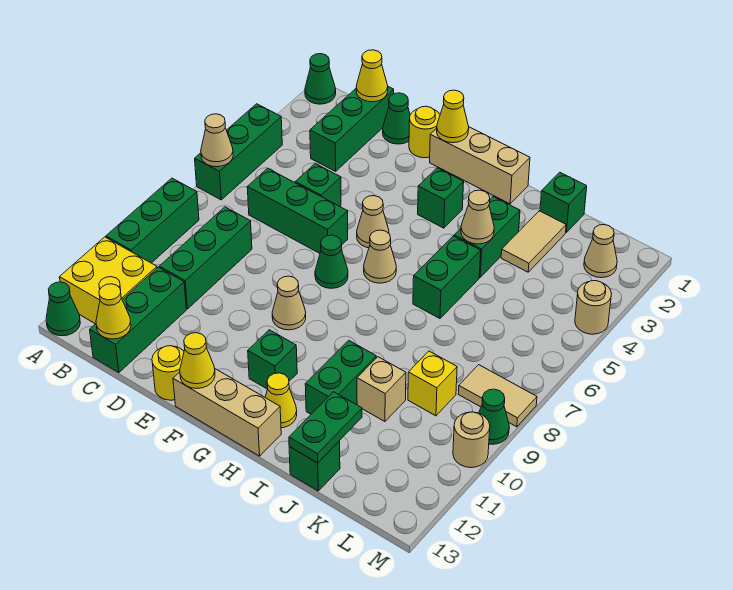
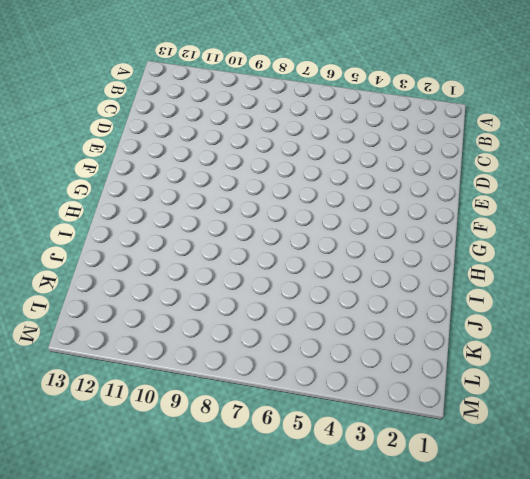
none -> green cone A1 level 1
none -> green brick A4:A6 level 1
none -> green brick A8:A10 level 1
none -> yellow brick A11:B12 level 1

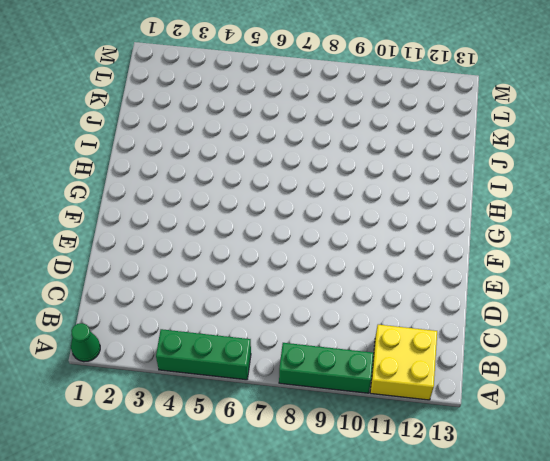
none -> green cone A13 level 1
none -> green brick C1:C3 level 1
none -> green brick C6:E6 level 1
none -> green brick C8:C10 level 1

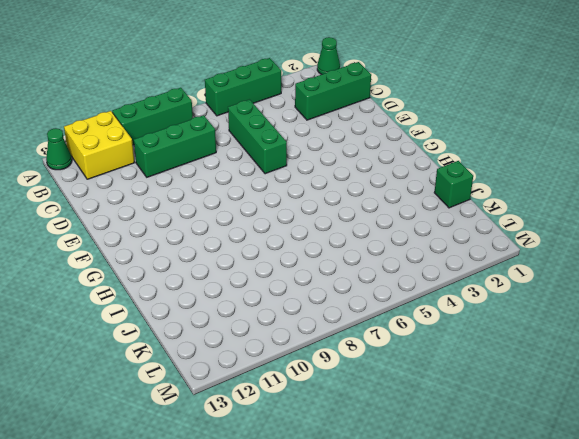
none -> green brick C11:C13 level 1
none -> green cone D1 level 1
none -> green brick D5 level 1
none -> yellow round brick E1 level 1

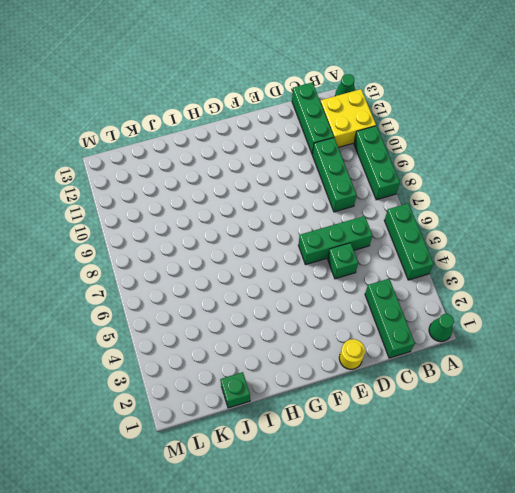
none -> green cone D1 level 1
none -> yellow round brick E13 level 1
none -> tan brick F1:H1 level 1
none -> tan cone F5 level 1

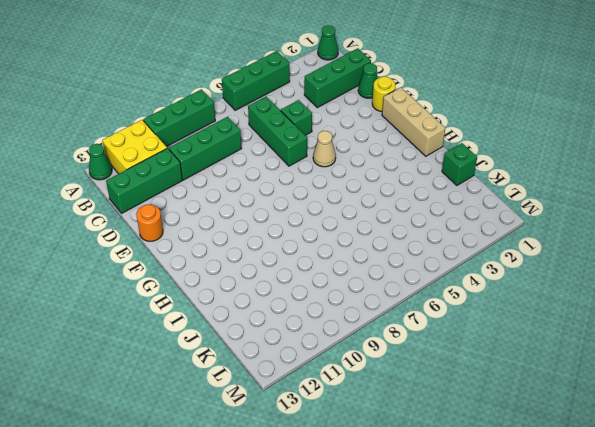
orange round brick E13 level 1 -> yellow round brick E13 level 1
none -> green cone F7 level 1
none -> tan cone F9 level 1
none -> tan brick F13:H13 level 1
none -> green brick G3 level 1

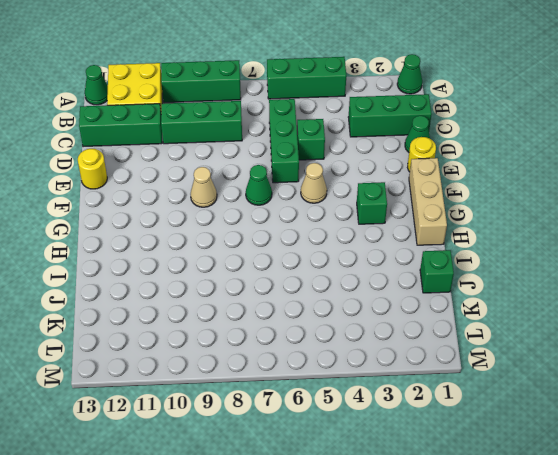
none -> tan brick F13:H13 level 1
none -> tan cone G6 level 1
none -> green brick G11 level 1
none -> yellow cone H12 level 1

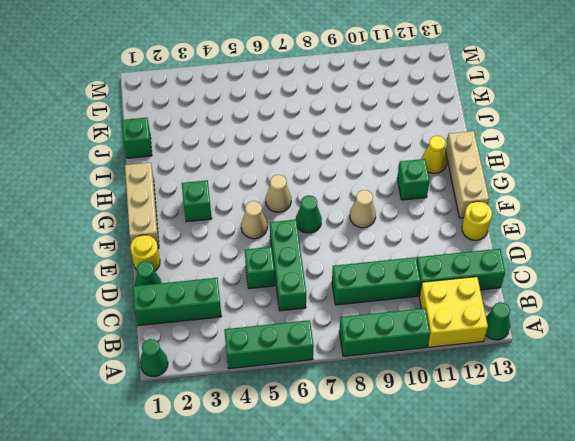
none -> green brick I3:I4 level 1
none -> green brick I5:I6 level 1
none -> green brick I10:I11 level 1
none -> tan tile J2:J3 level 1

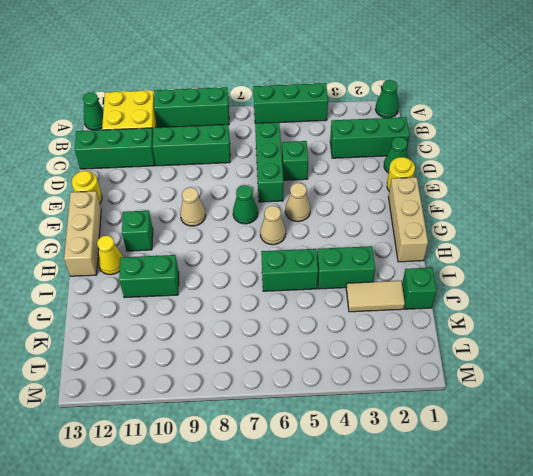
none -> green brick G3 level 1
none -> tan brick J10 level 1
none -> green brick J13 level 1
none -> yellow brick K9 level 1

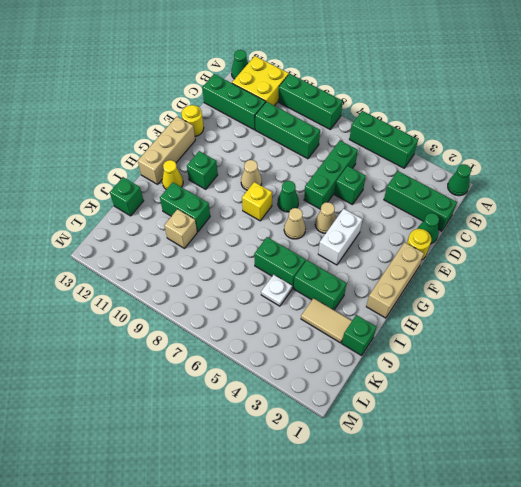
white brick F4:G4 level 1 -> none
yellow brick G8 level 1 -> yellow brick K9 level 1
white plate J5 level 1 -> none
none -> green brick G3 level 1
none -> tan cone L2 level 1
none -> tan tile L8:M8 level 1
none -> tan round brick M4 level 1

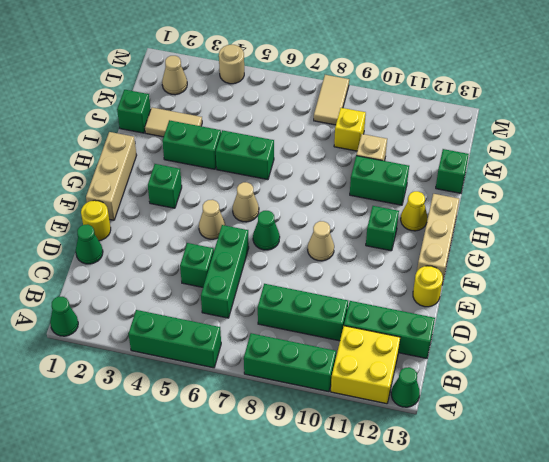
none -> green brick C1:C3 level 1
none -> green cone M9 level 1
none -> tan round brick M10 level 1
none -> tan cone A6 level 2

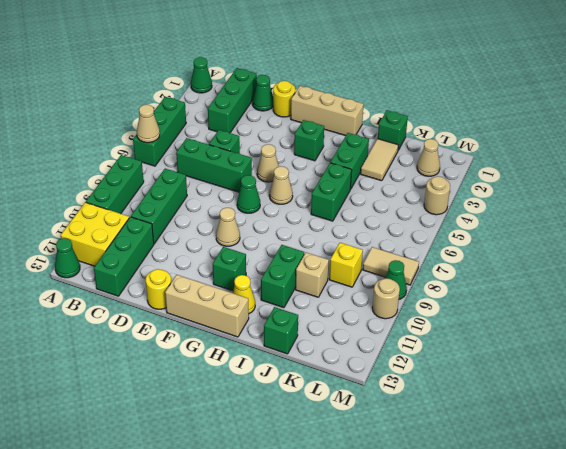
none -> yellow cone C1 level 2
none -> yellow cone C13 level 2
none -> yellow cone F1 level 2
none -> yellow cone F13 level 2

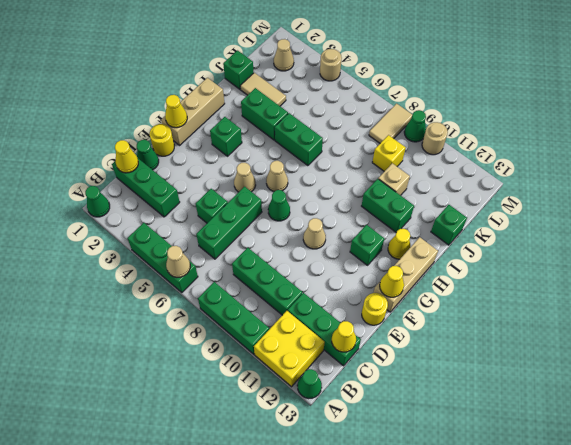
none -> tan cone I4 level 2
none -> green plate J12:J13 level 2

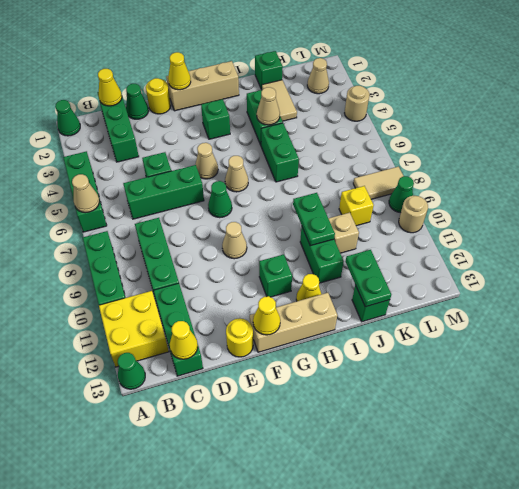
green plate I9:I10 level 2 -> none

